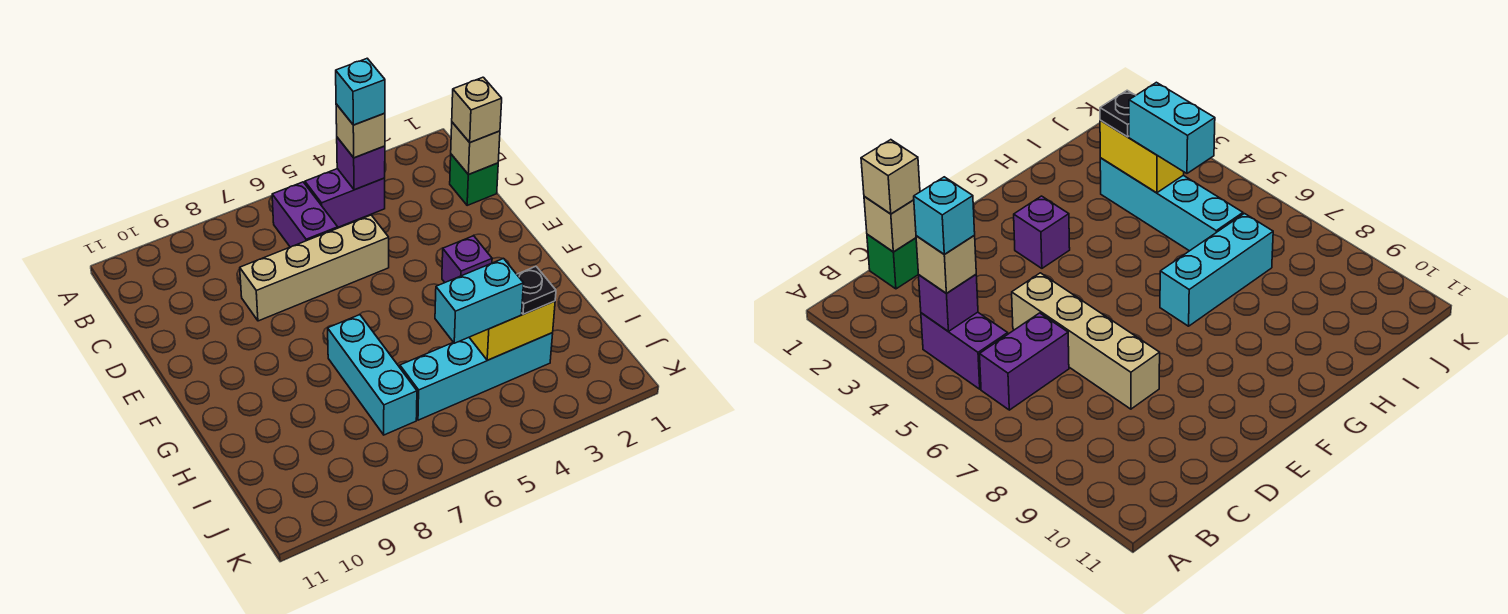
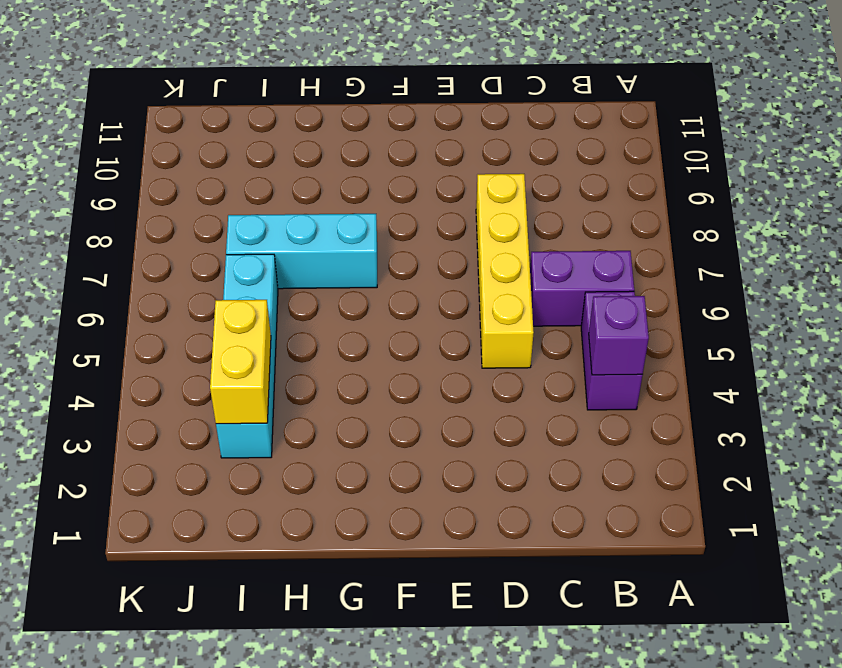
yellow brick D5:D8 level 1 -> tan brick D5:D8 level 1
none -> green brick C1 level 1
none -> purple brick F3 level 1
none -> tan brick C1 level 2

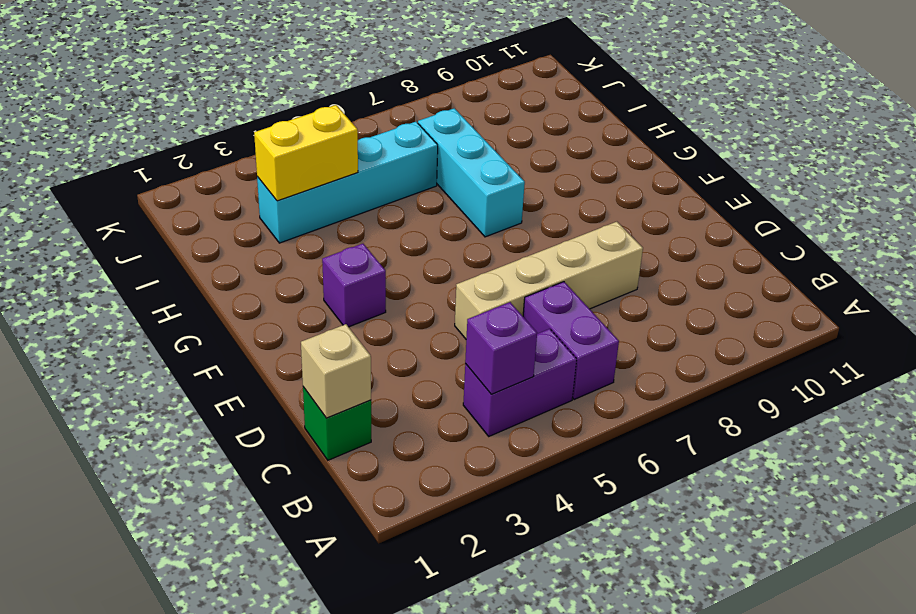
none -> tan brick B4 level 3
none -> tan brick C1 level 3
none -> black plate I3 level 3

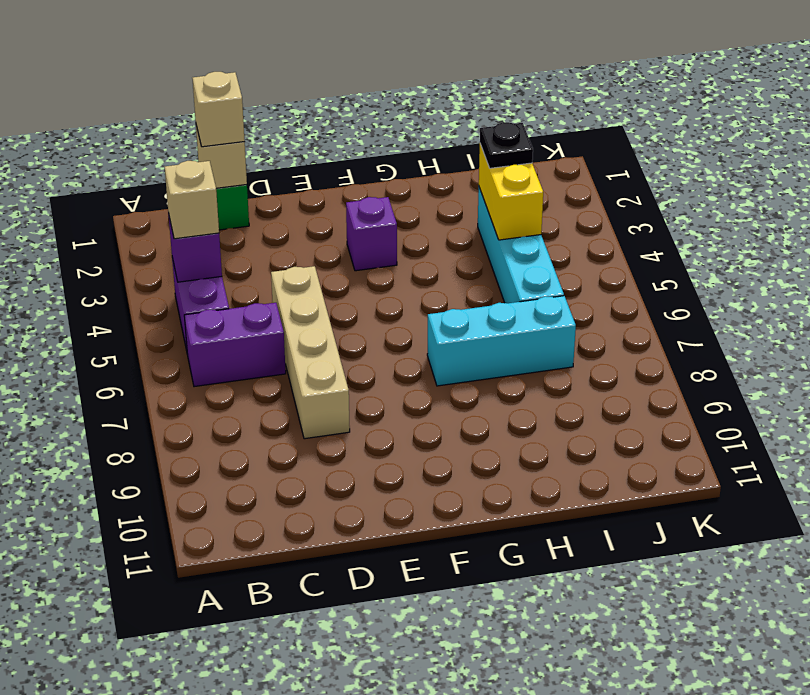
none -> cyan brick I4:I5 level 3
none -> cyan brick B4 level 4

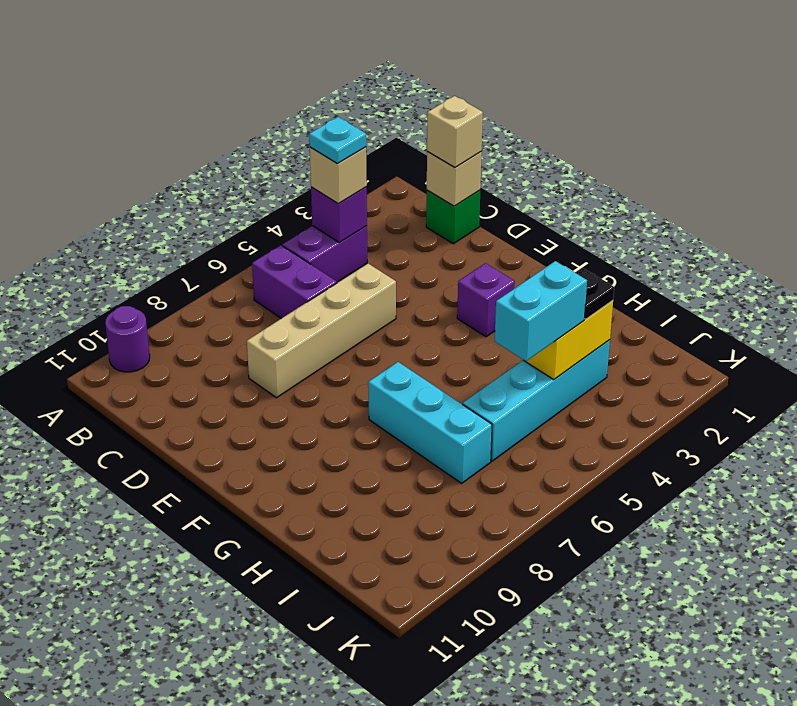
purple round brick A10 level 1 -> none
cyan plate B4 level 4 -> cyan brick B4 level 4

